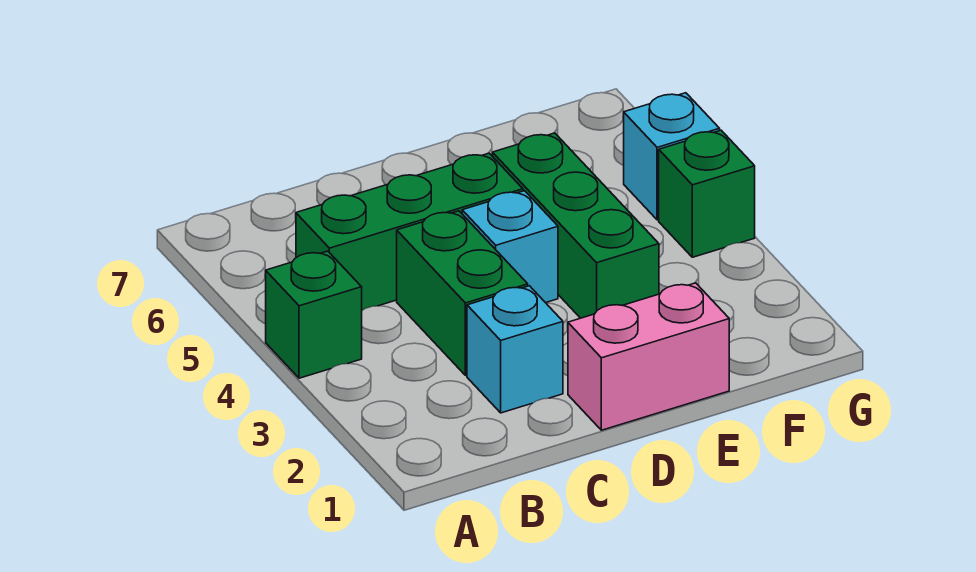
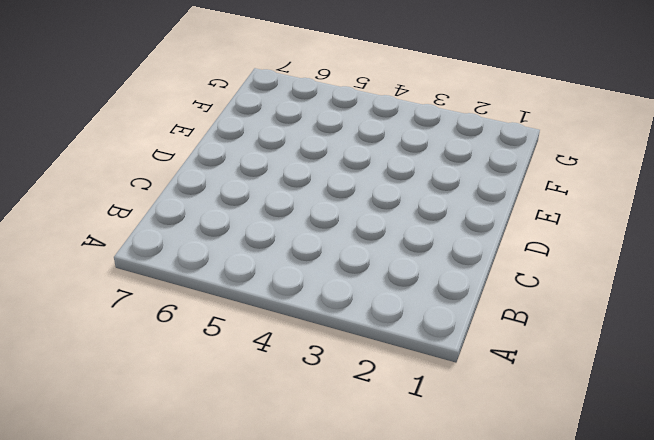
none -> green brick A4 level 1
none -> green brick B5:D5 level 1

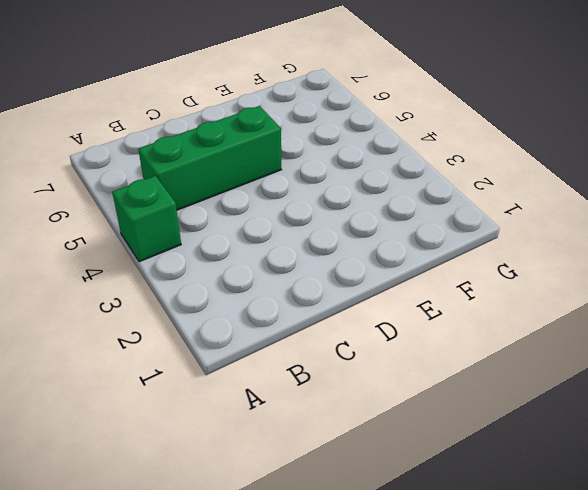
none -> cyan brick C2 level 1
none -> green brick C3:C4 level 1

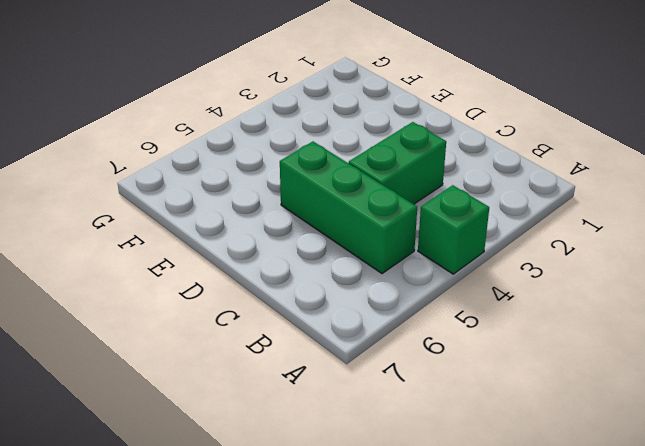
none -> cyan brick C2 level 1
none -> pink brick D1:E1 level 1

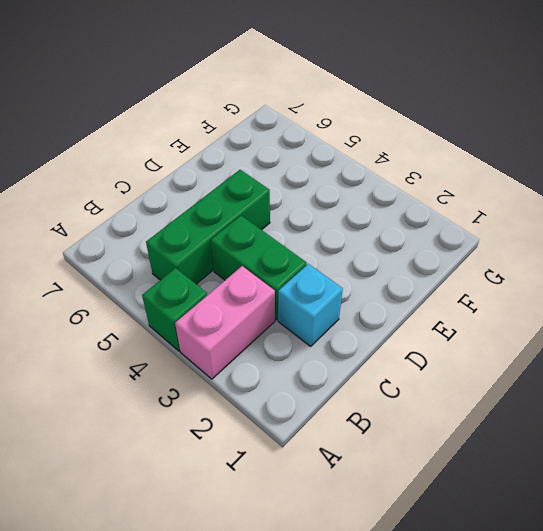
pink brick A3:B3 level 1 -> pink brick D1:E1 level 1
none -> cyan brick D4 level 1
none -> green brick E3:E5 level 1

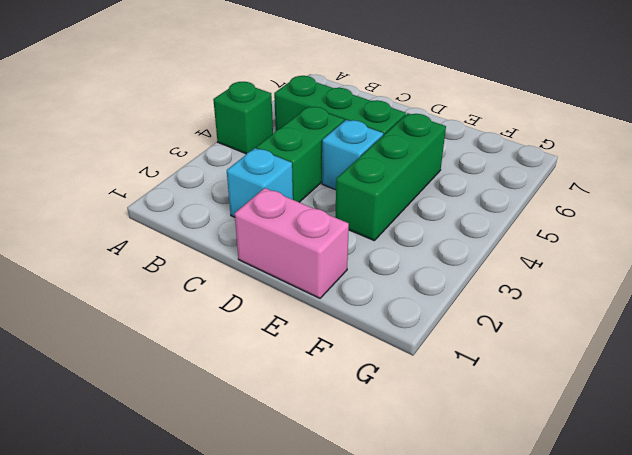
none -> green brick G4 level 1
none -> cyan brick G5 level 1

